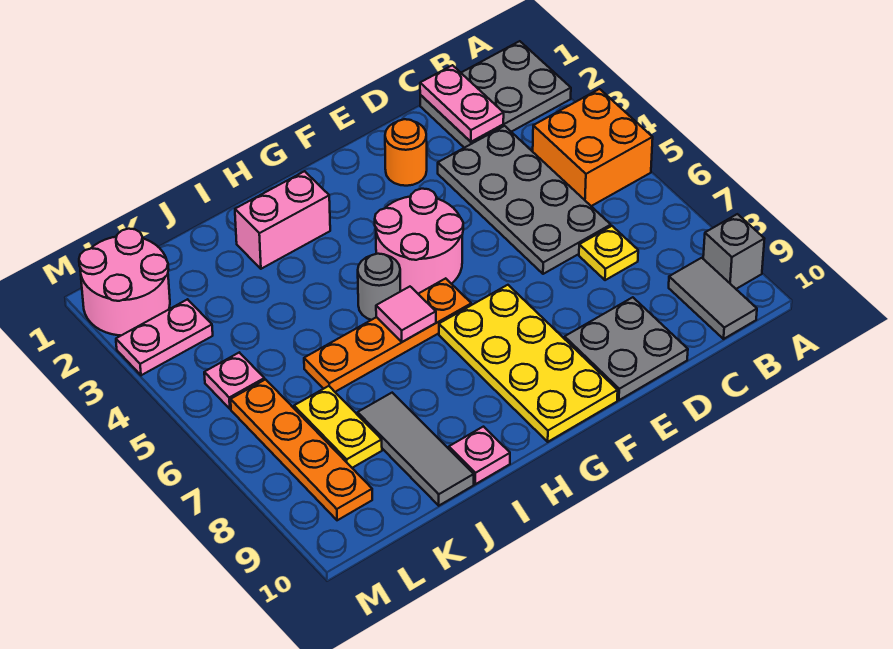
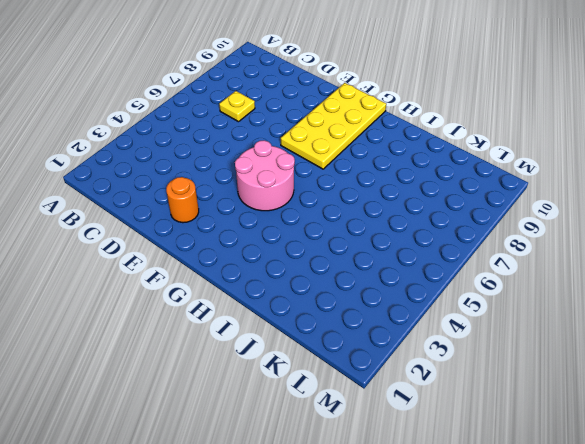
none -> grey plate A1:C2 level 1
none -> orange brick A4:B5 level 1
none -> grey brick A9 level 1

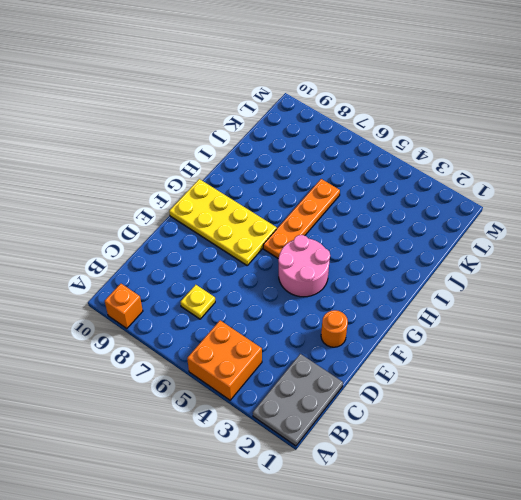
orange brick A9 level 1 -> grey brick A9 level 1
none -> grey tile B9:B10 level 1
none -> grey plate C3:D6 level 1
none -> grey plate D9:E10 level 1

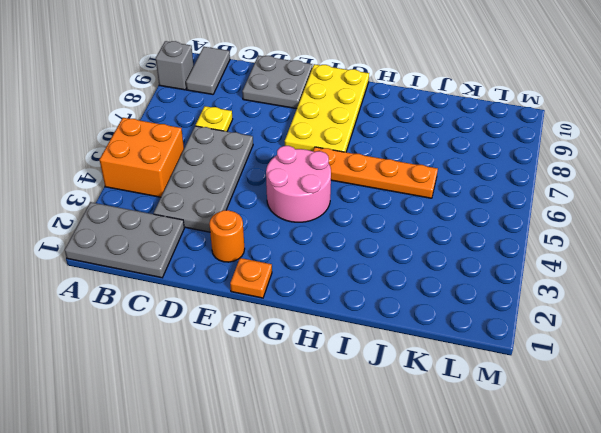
orange plate F1 level 1 -> none
none -> pink brick H2:I2 level 1
none -> grey round brick H5 level 1
none -> pink plate I10 level 1

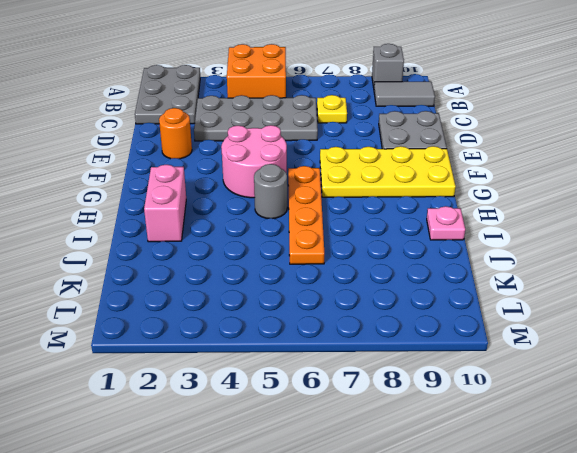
none -> grey tile J8:J10 level 1
none -> yellow plate K7:K8 level 1
none -> pink round brick L1:M2 level 1

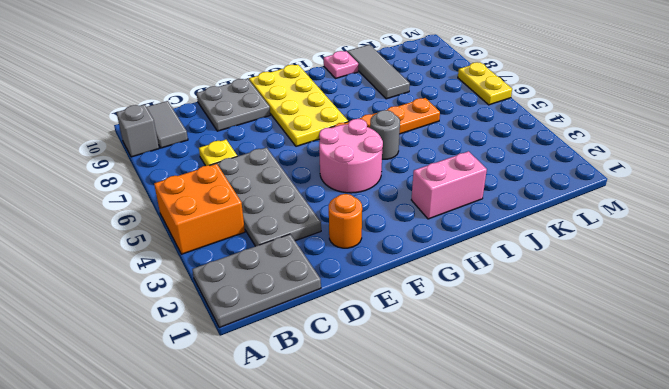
yellow plate M6:M7 level 1 -> yellow plate K7:K8 level 1
none -> pink round brick L1:M2 level 1
none -> pink plate L3:M3 level 1
none -> pink plate L5 level 1

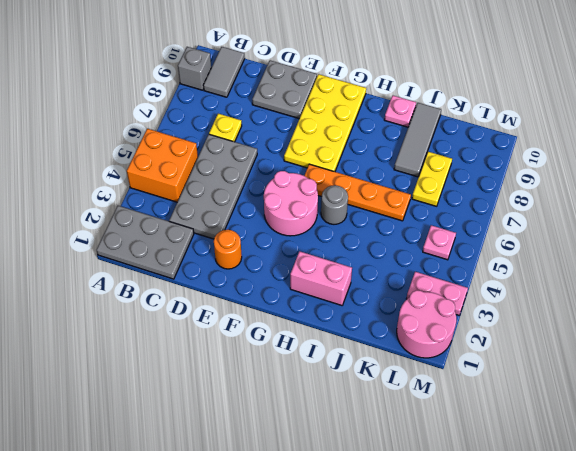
none -> orange plate L6:L9 level 1
none -> pink plate C1:C2 level 2
none -> pink tile H6 level 2

